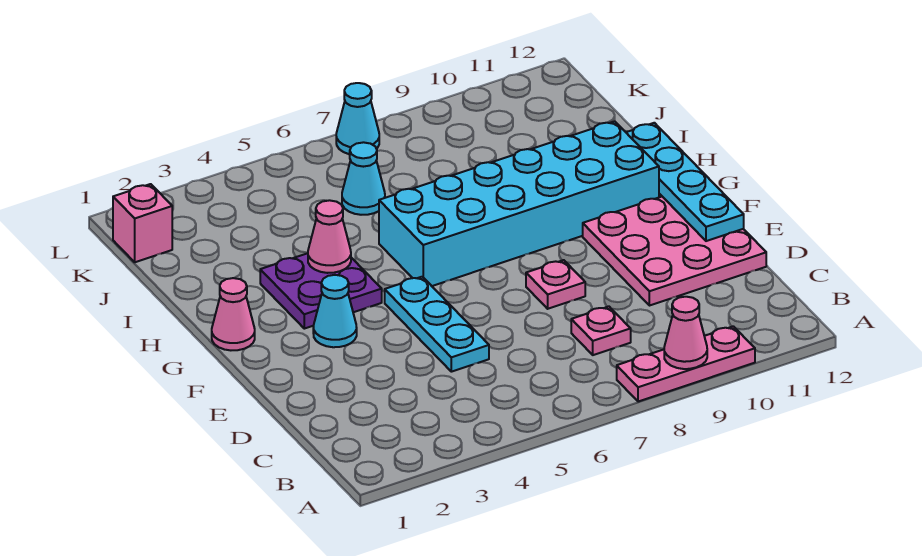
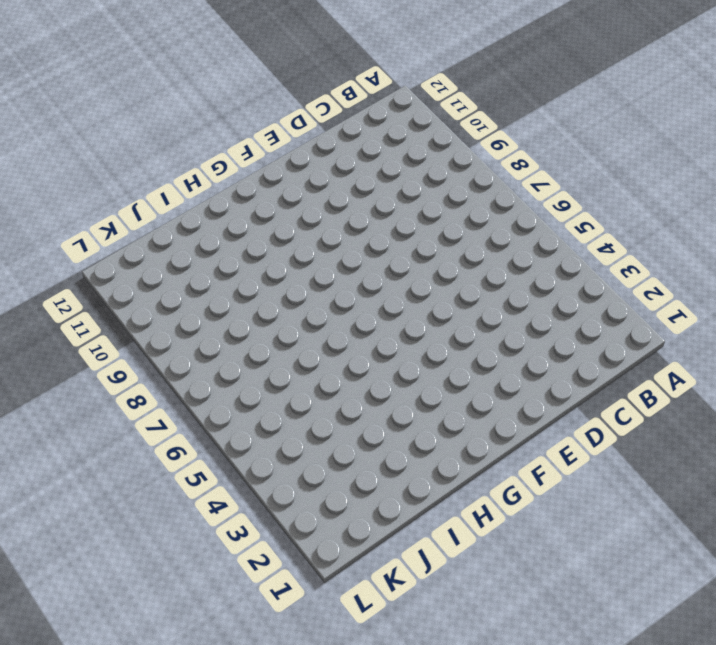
none -> pink plate A8:A10 level 1
none -> pink plate C8 level 1
none -> cyan plate D5:F5 level 1

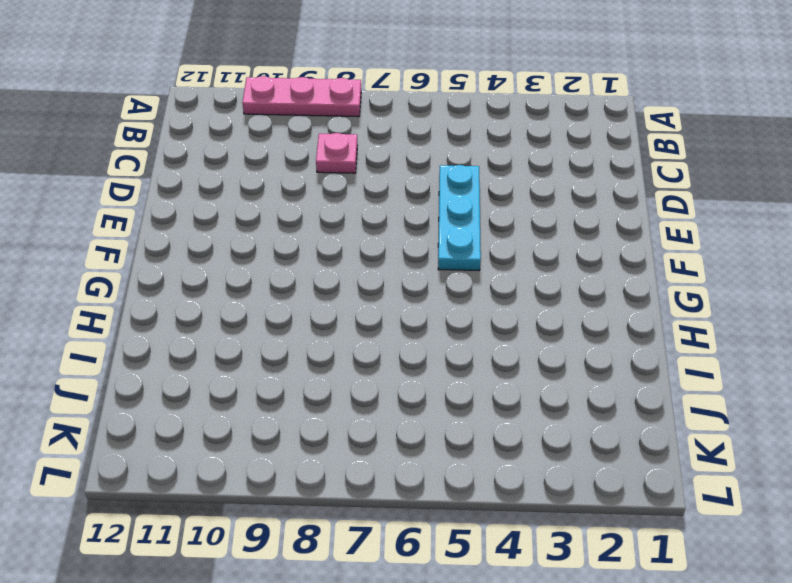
none -> pink plate D10:F12 level 1
none -> pink plate E8 level 1
none -> cyan cone F3 level 1

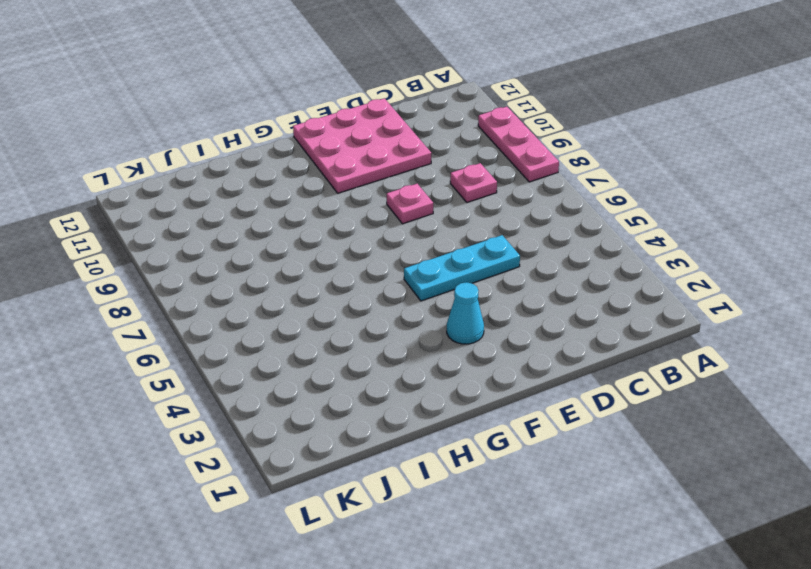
none -> pink cone G1 level 1
none -> purple plate G3:H4 level 1
none -> cyan brick G6:H11 level 1

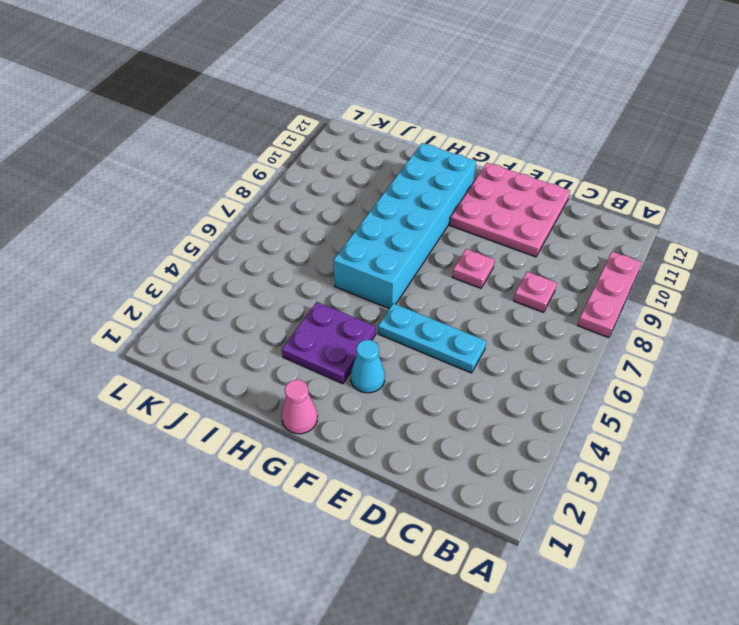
none -> cyan cone J6 level 1
none -> pink brick K1 level 1
none -> cyan cone L7 level 1

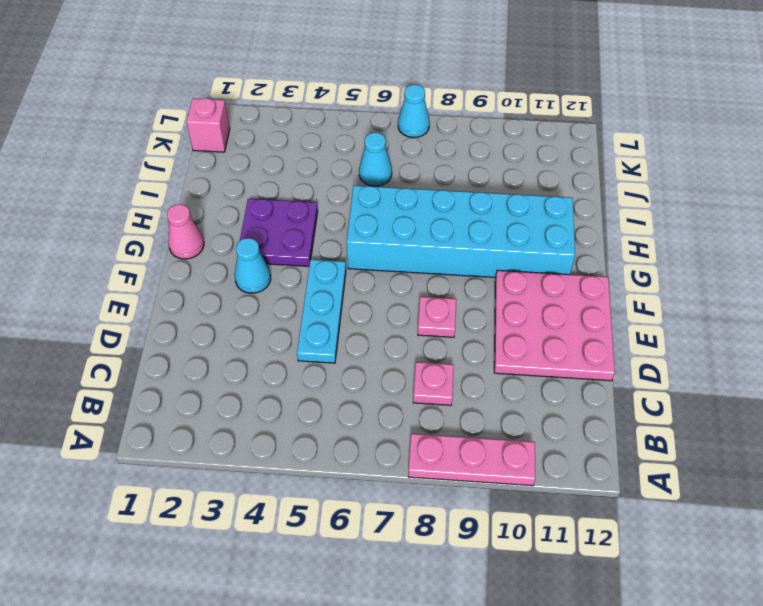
none -> pink cone A9 level 2
none -> cyan plate E12:H12 level 2
none -> pink cone H4 level 2

